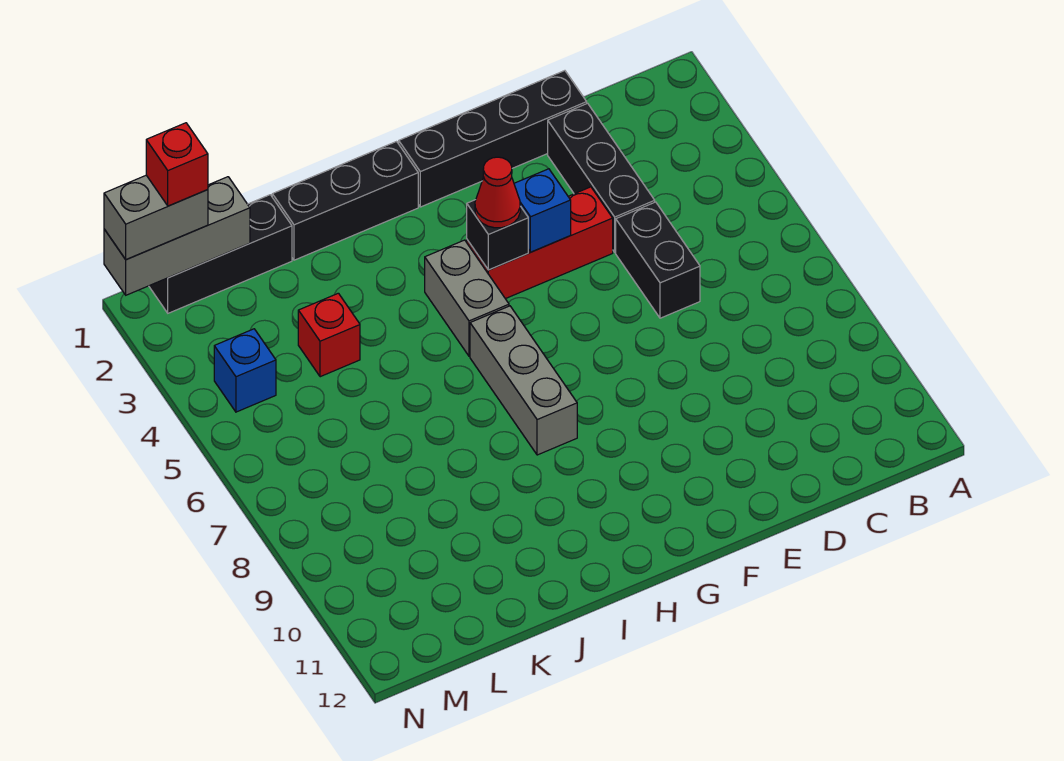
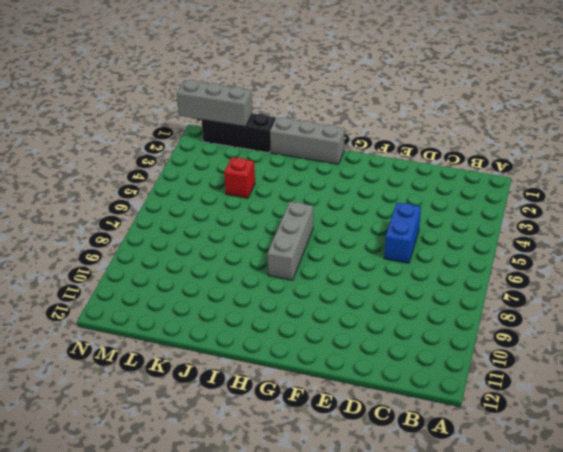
blue brick D5:D6 level 1 -> black brick D5:D6 level 1
grey brick H1:J1 level 1 -> black brick H1:J1 level 1
none -> black brick D1:G1 level 1
none -> black brick D2:D4 level 1
none -> red brick E4:G4 level 1

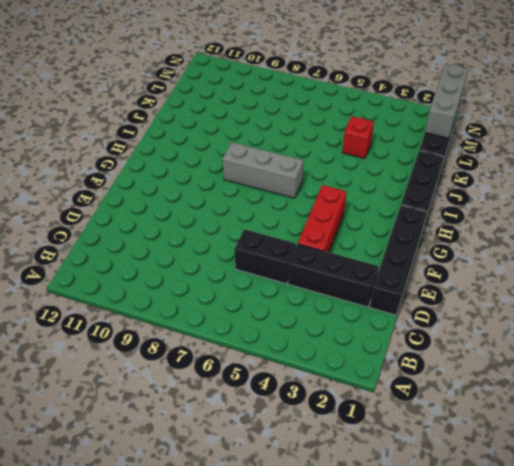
none -> grey brick H4:H5 level 1
none -> blue brick M4 level 1
none -> blue brick F4 level 2

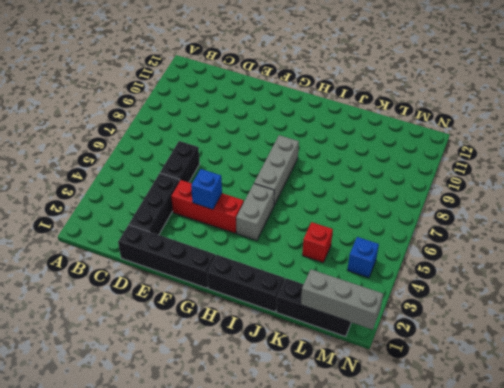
none -> black brick G4 level 2
none -> red cone G4 level 3
none -> grey brick M1:N1 level 3

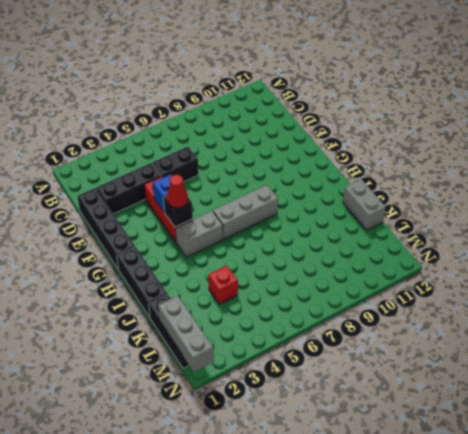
grey brick J12:K12 level 1 -> grey brick M1:N1 level 3
none -> blue brick M4 level 1
none -> red brick M1 level 4

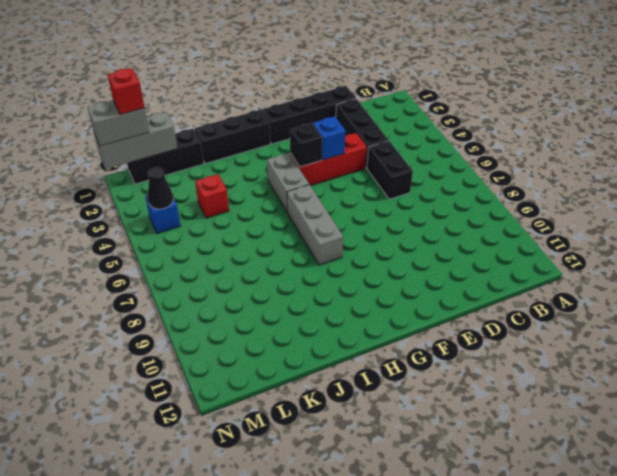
black cone M4 level 2 -> none
none -> red cone G4 level 3

